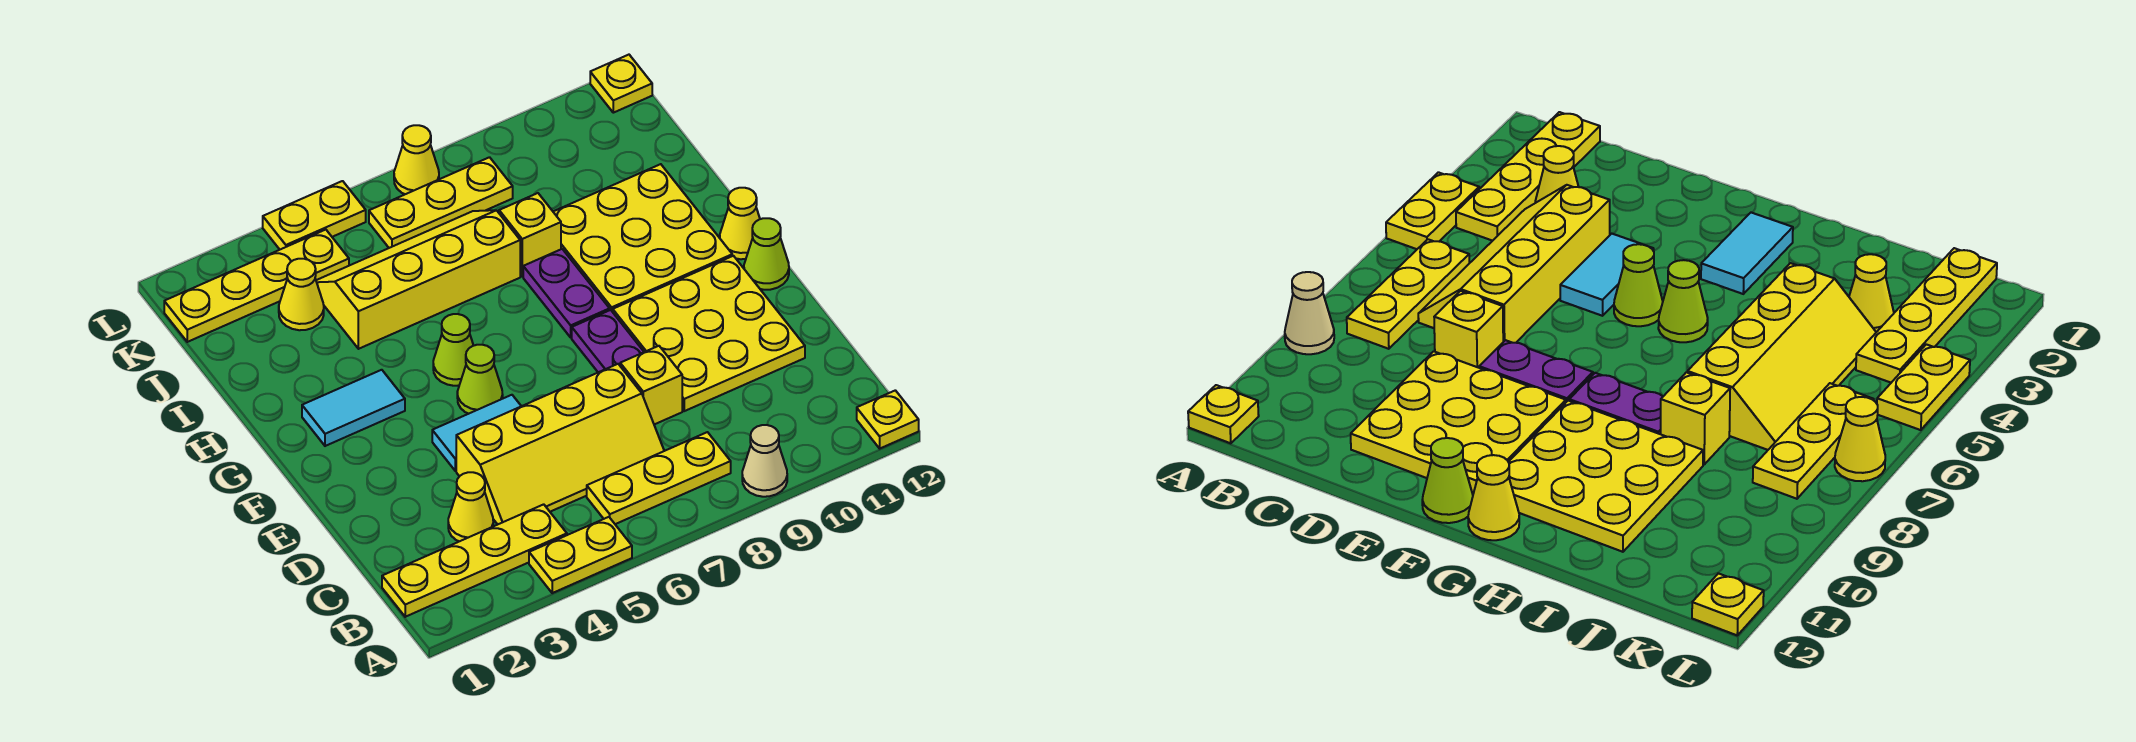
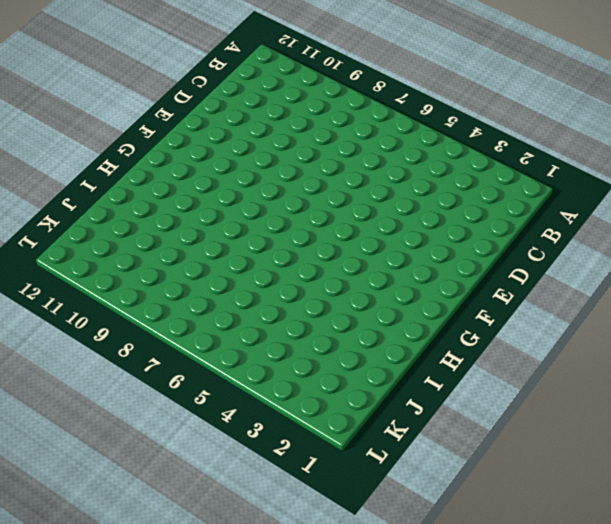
none -> yellow plate A4:A5 level 1
none -> tan cone A9 level 1
none -> yellow plate A12 level 1

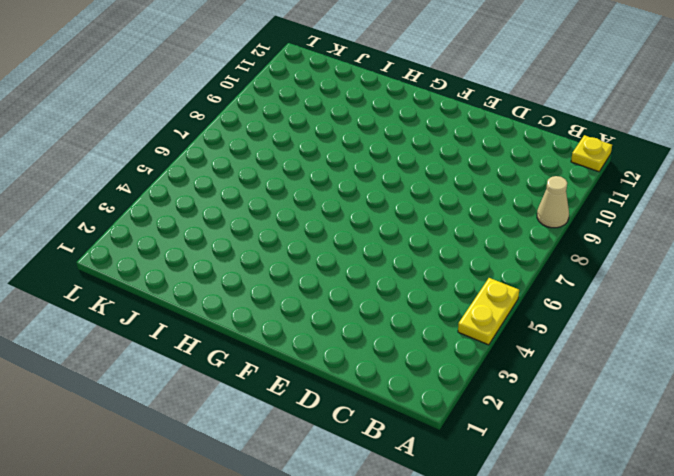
none -> yellow plate B1:B4 level 1
none -> yellow plate B6:B8 level 1
none -> yellow cone C3 level 1

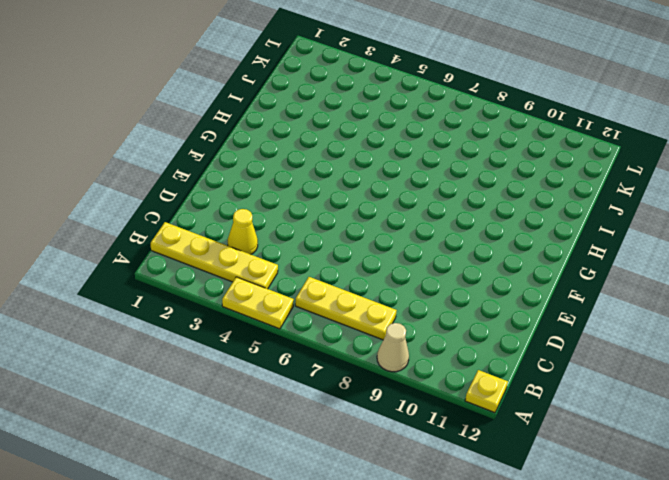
none -> yellow slope C4:D7 level 1 top D
none -> yellow brick D8 level 1
none -> yellow plate D9:F11 level 1

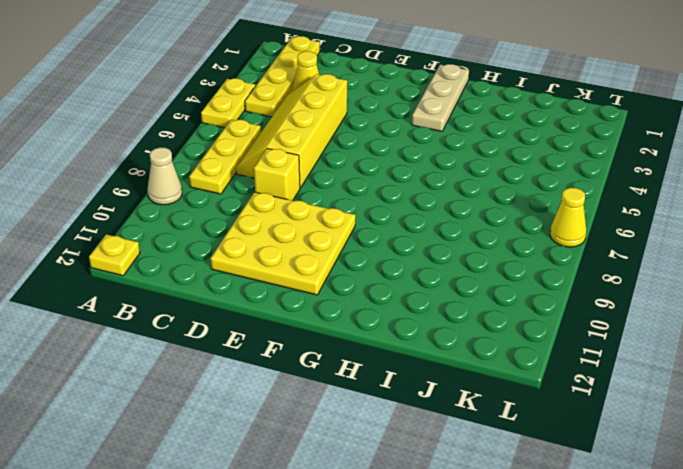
tan plate G1:G3 level 1 -> cyan tile G2:G3 level 1
none -> cyan tile E4:E5 level 1
none -> purple plate E8:F8 level 1
none -> lime cone F5 level 1

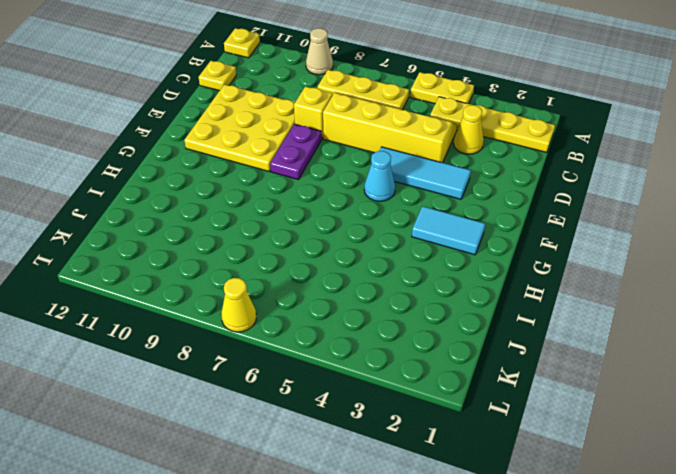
yellow plate C12 level 1 -> yellow plate L12 level 1
cyan tile E3:E5 level 1 -> cyan tile E4:E5 level 1
cyan cone F5 level 1 -> lime cone F5 level 1
none -> lime cone F12 level 1
none -> lime cone G5 level 1
none -> purple plate G8:H8 level 1

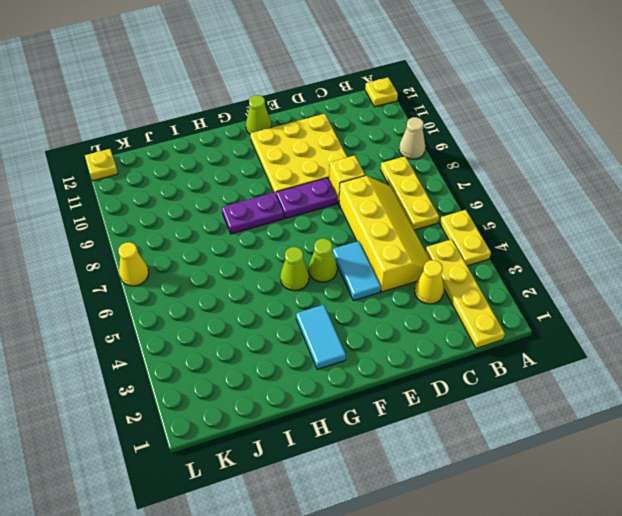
none -> yellow plate G9:I11 level 1
none -> yellow cone G12 level 1
none -> yellow slope I4:J7 level 1 top I

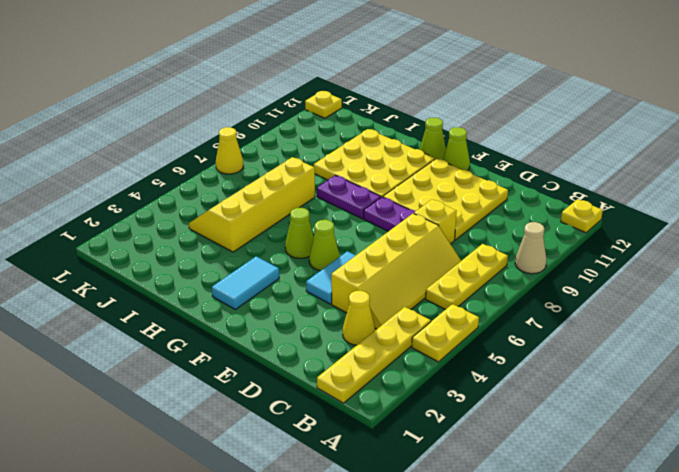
lime cone G12 level 1 -> yellow cone G12 level 1
none -> yellow brick I8 level 1
none -> yellow cone J3 level 1
none -> yellow plate K1:K4 level 1

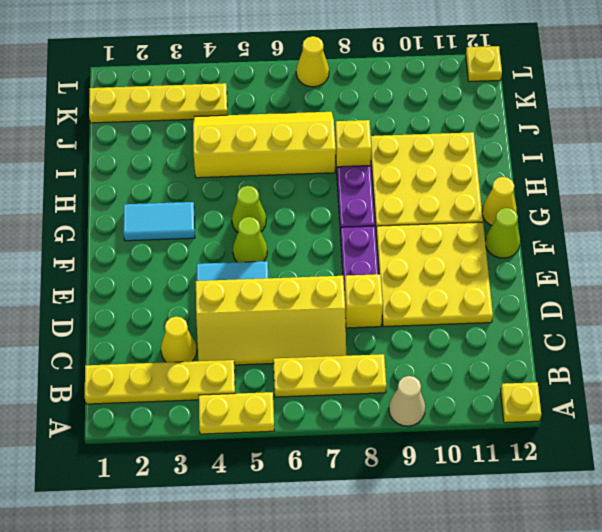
none -> yellow cone J3 level 1
none -> yellow plate K6:K8 level 1
none -> yellow plate L4:L5 level 1

